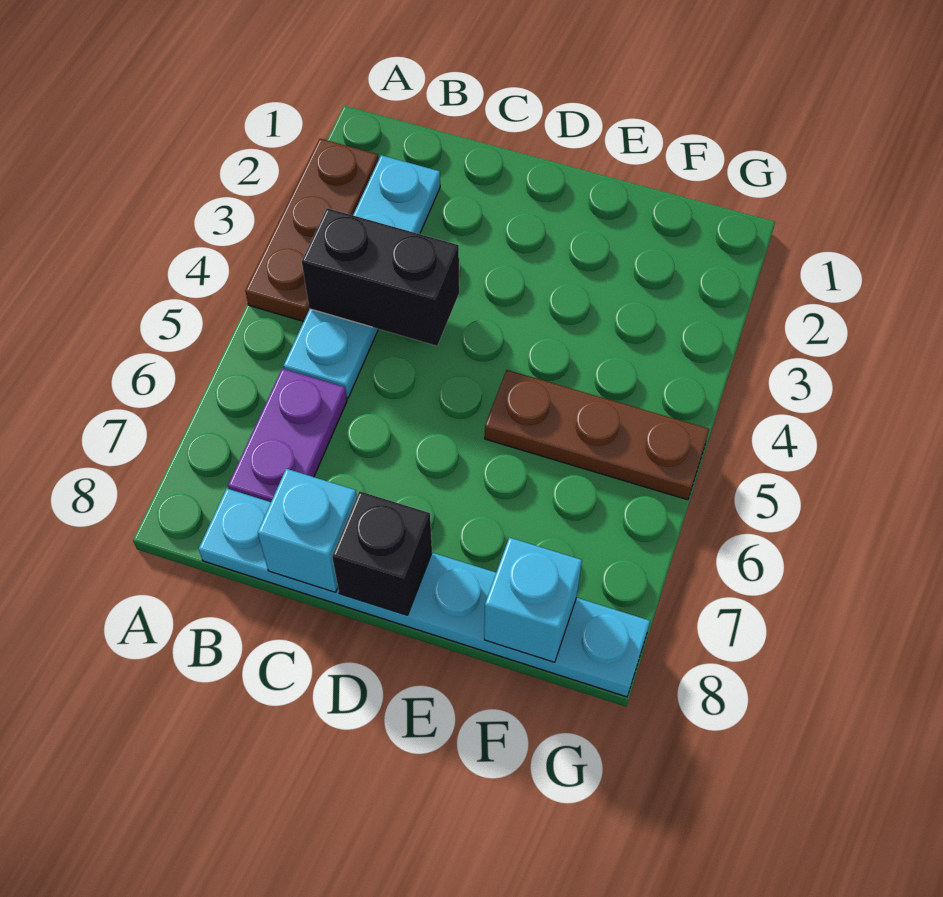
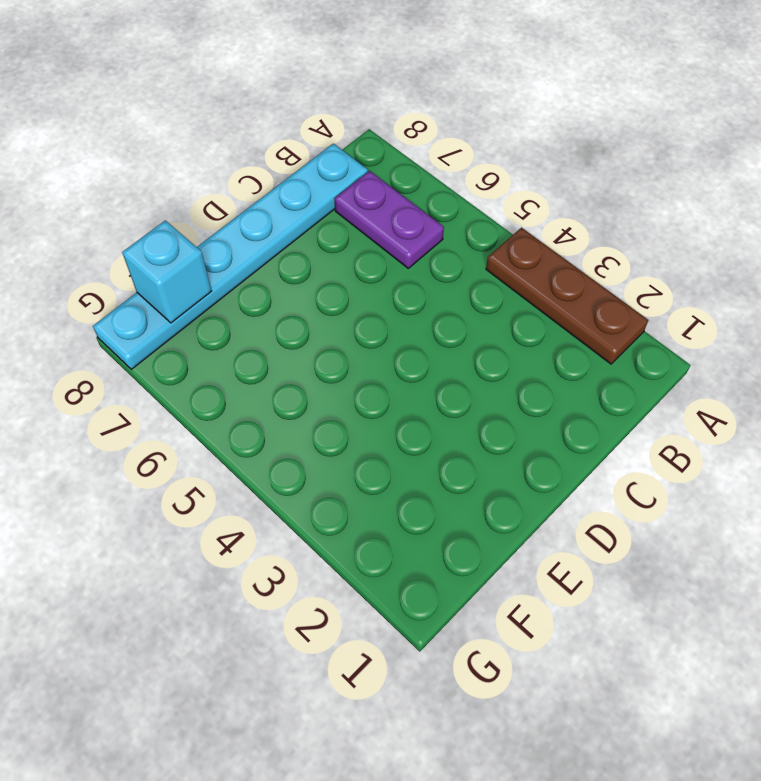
none -> cyan plate B2:B5 level 1
none -> brown plate E5:G5 level 1

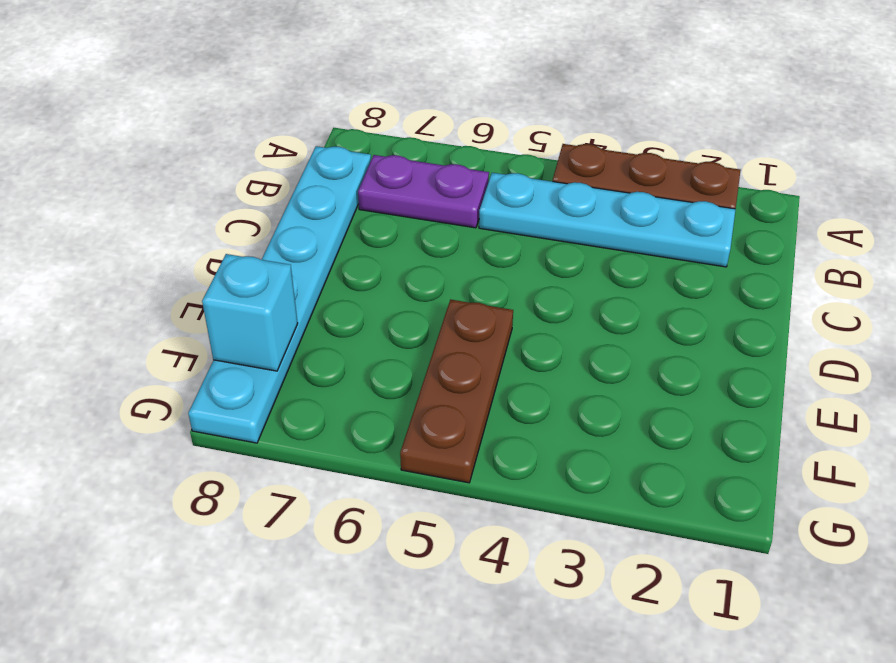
none -> black brick B4:C4 level 2
none -> cyan brick C8 level 2

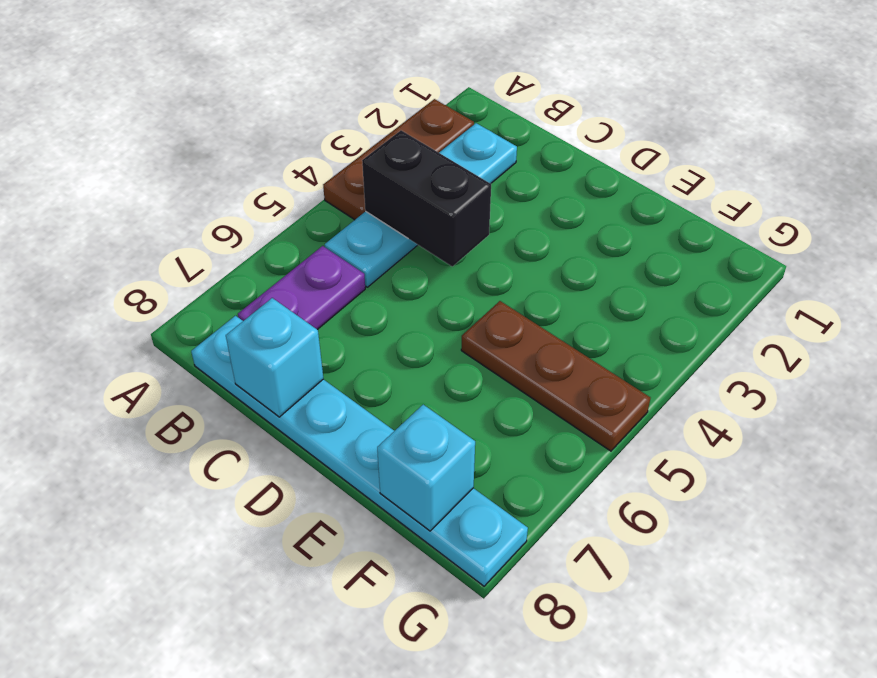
none -> black brick D8 level 2

